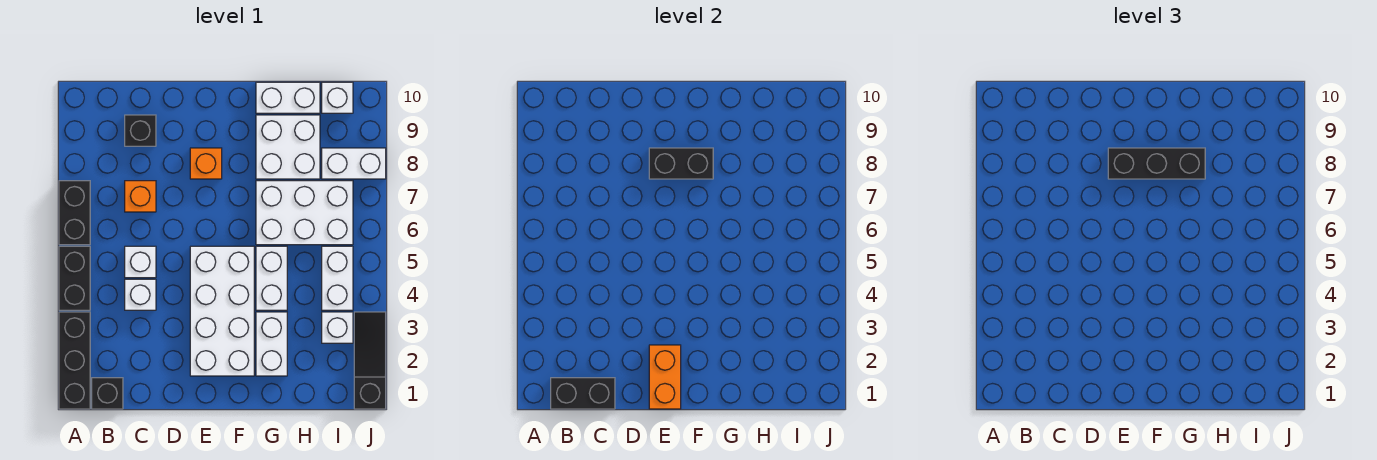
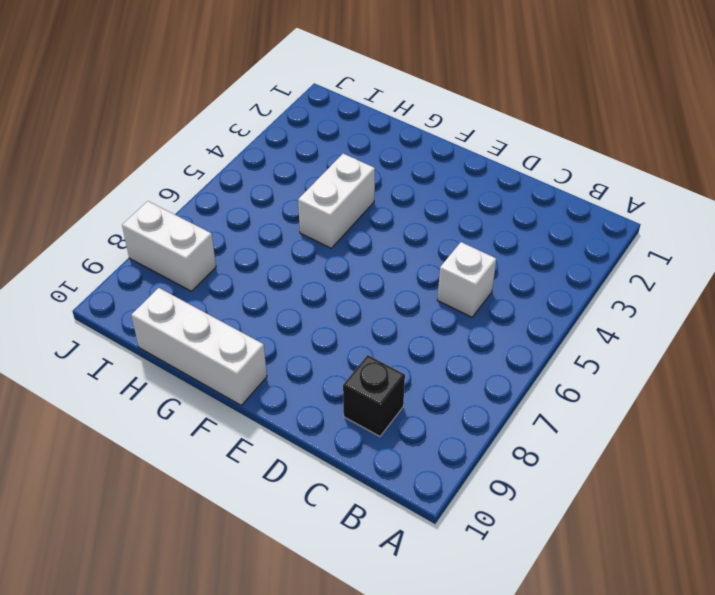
white brick F10:H10 level 1 -> white brick G10:H10 level 1
none -> black brick A1:A3 level 1
none -> black brick A4:A5 level 1
none -> black brick A6:A7 level 1

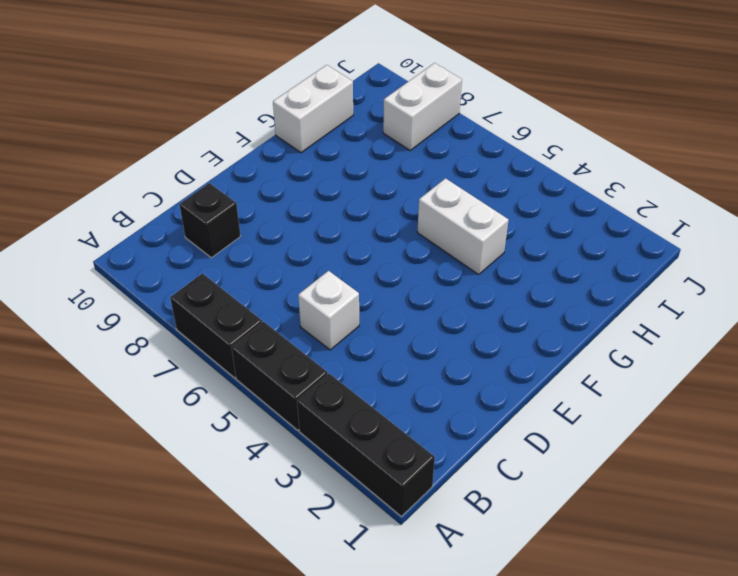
none -> black brick B1 level 1
none -> white brick C4 level 1
none -> orange brick C7 level 1

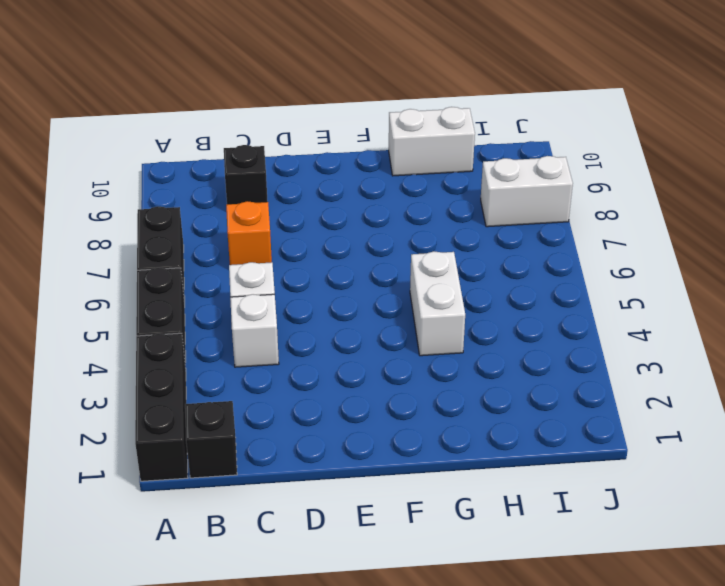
none -> white brick E2:F5 level 1
none -> orange brick E8 level 1
none -> white brick G2:G3 level 1

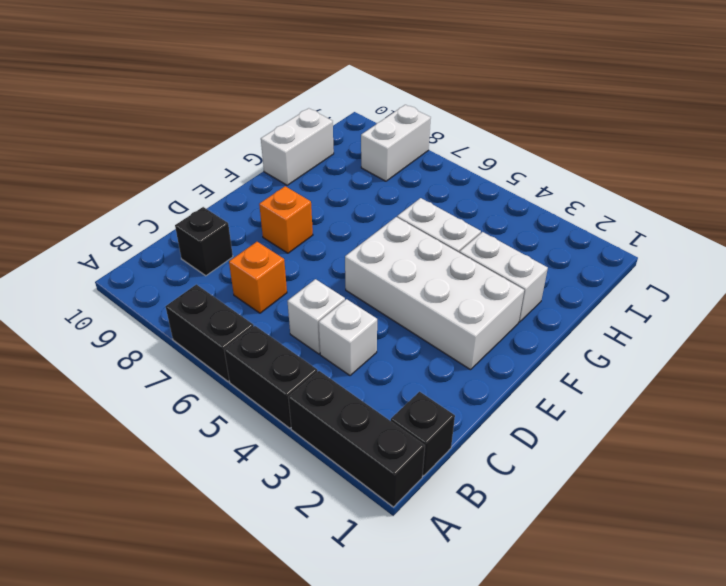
none -> white brick G6:I7 level 1
none -> white brick G8:H9 level 1
none -> white brick I3 level 1

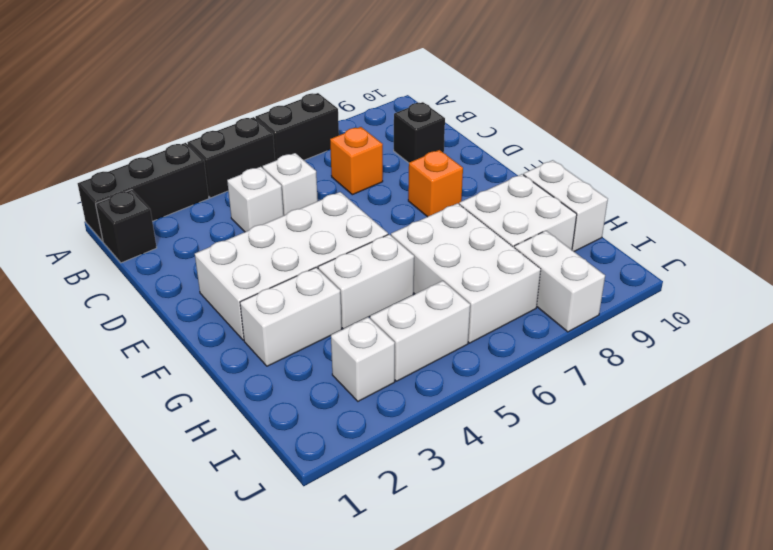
none -> white brick I10 level 1
none -> black slope J1:J3 level 1 top 1
none -> black brick B1:C1 level 2

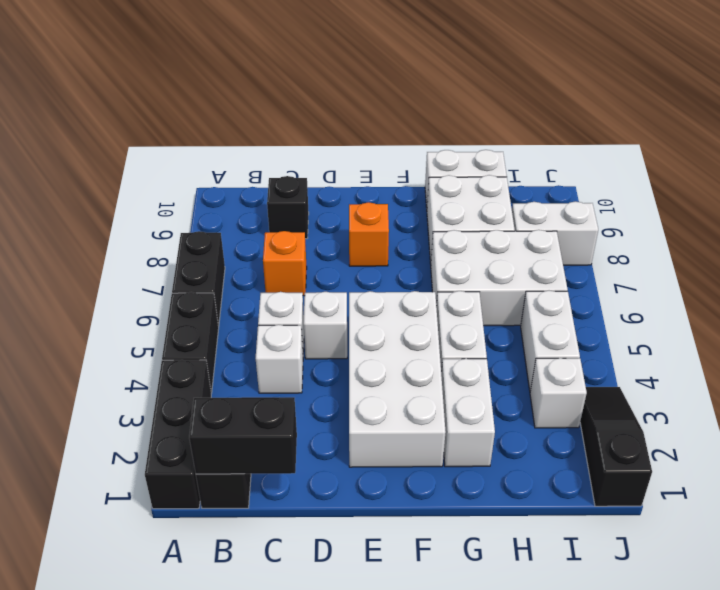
white brick D5 level 1 -> white brick I10 level 1
none -> orange brick E1:E2 level 2
none -> black brick E8:F8 level 2
none -> black brick E8:G8 level 3

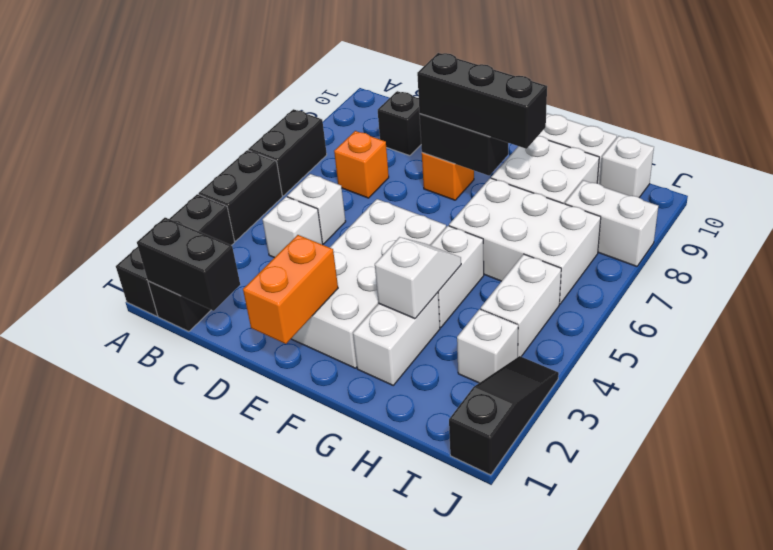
white slope G3:G4 level 2 top 3 -> none

